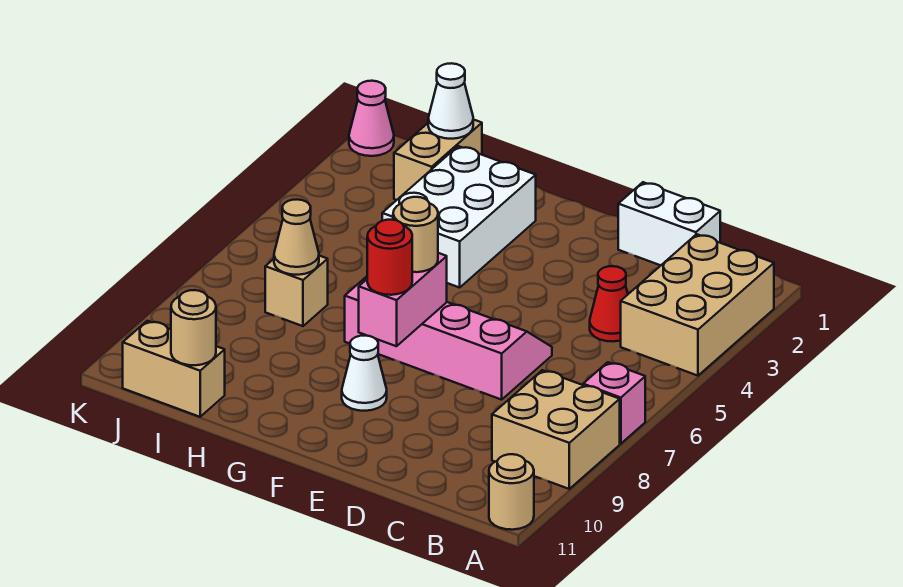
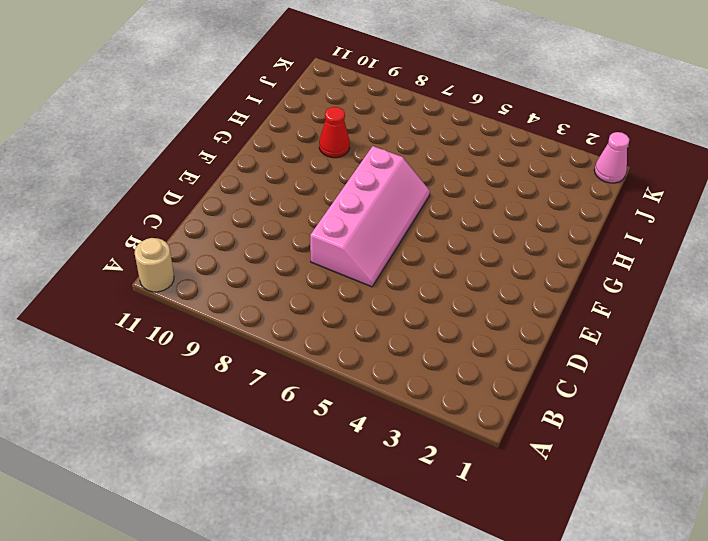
red cone H9 level 1 -> red cone C4 level 1
none -> tan brick A2:B4 level 1
none -> pink brick A7 level 1
none -> tan brick A8:B9 level 1

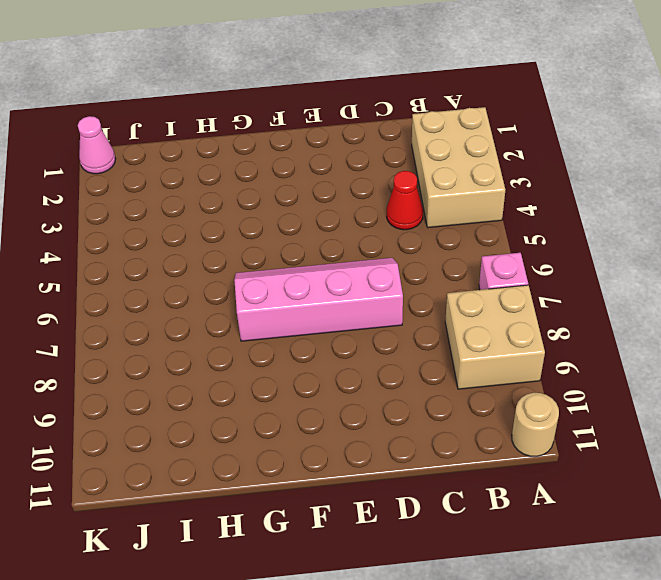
none -> white brick C1:D1 level 1
none -> white cone F9 level 1
none -> white brick G2:H4 level 1

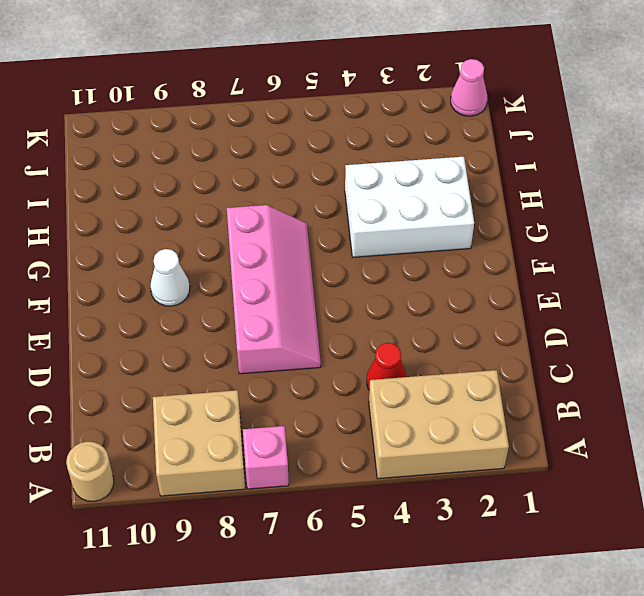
none -> white brick C1:D1 level 1
none -> tan brick I1:I2 level 1
none -> tan brick I7 level 1

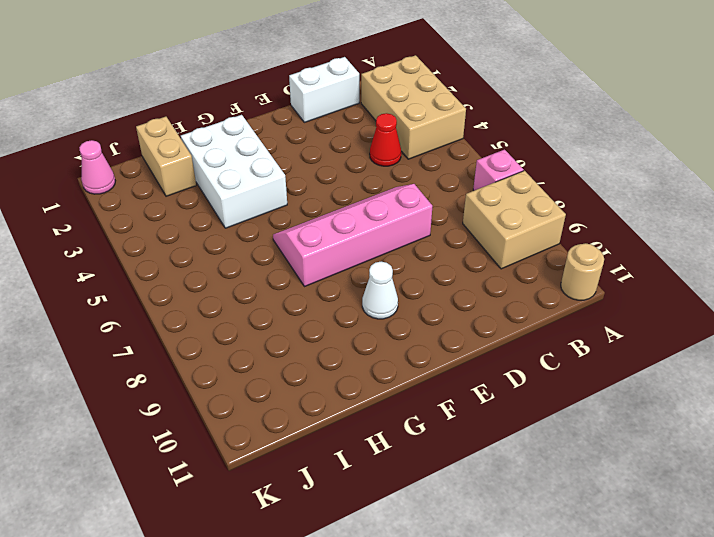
none -> tan brick I7 level 1
none -> tan brick I11:J11 level 1
none -> pink brick F7:F8 level 2

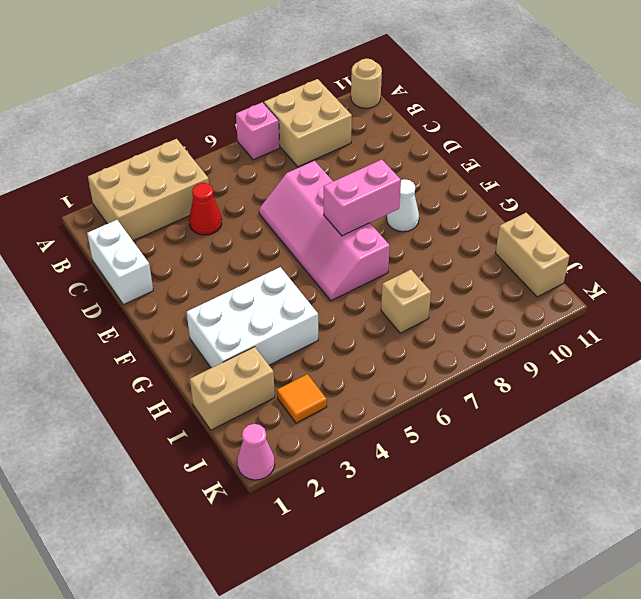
orange tile J3 level 1 -> none
none -> white cone I1 level 2
none -> tan cone I7 level 2
none -> tan round brick I11 level 2

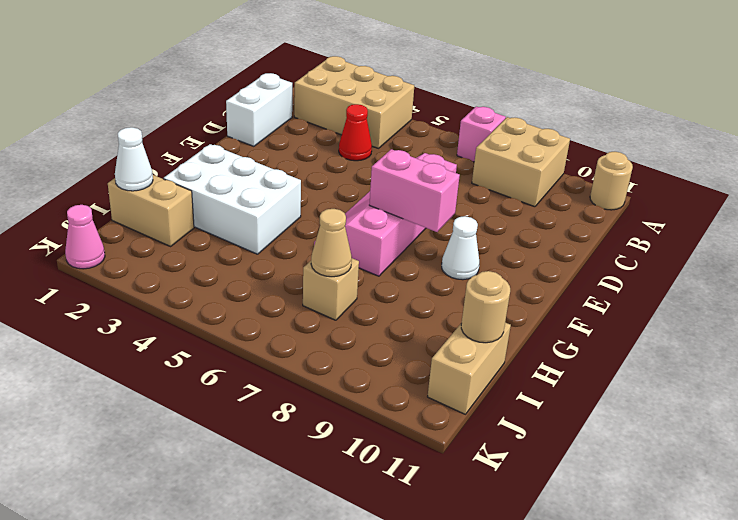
none -> tan round brick F7 level 3
none -> red round brick F8 level 3

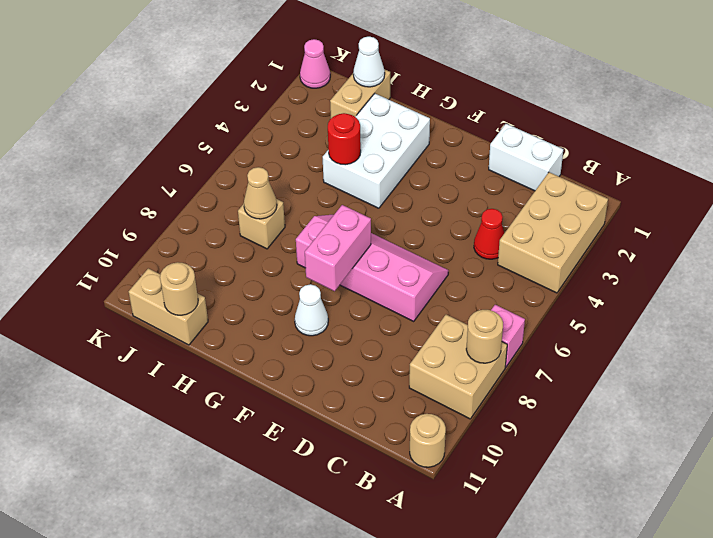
tan round brick A8 level 2 -> tan round brick F7 level 3
red round brick H4 level 2 -> red round brick F8 level 3

